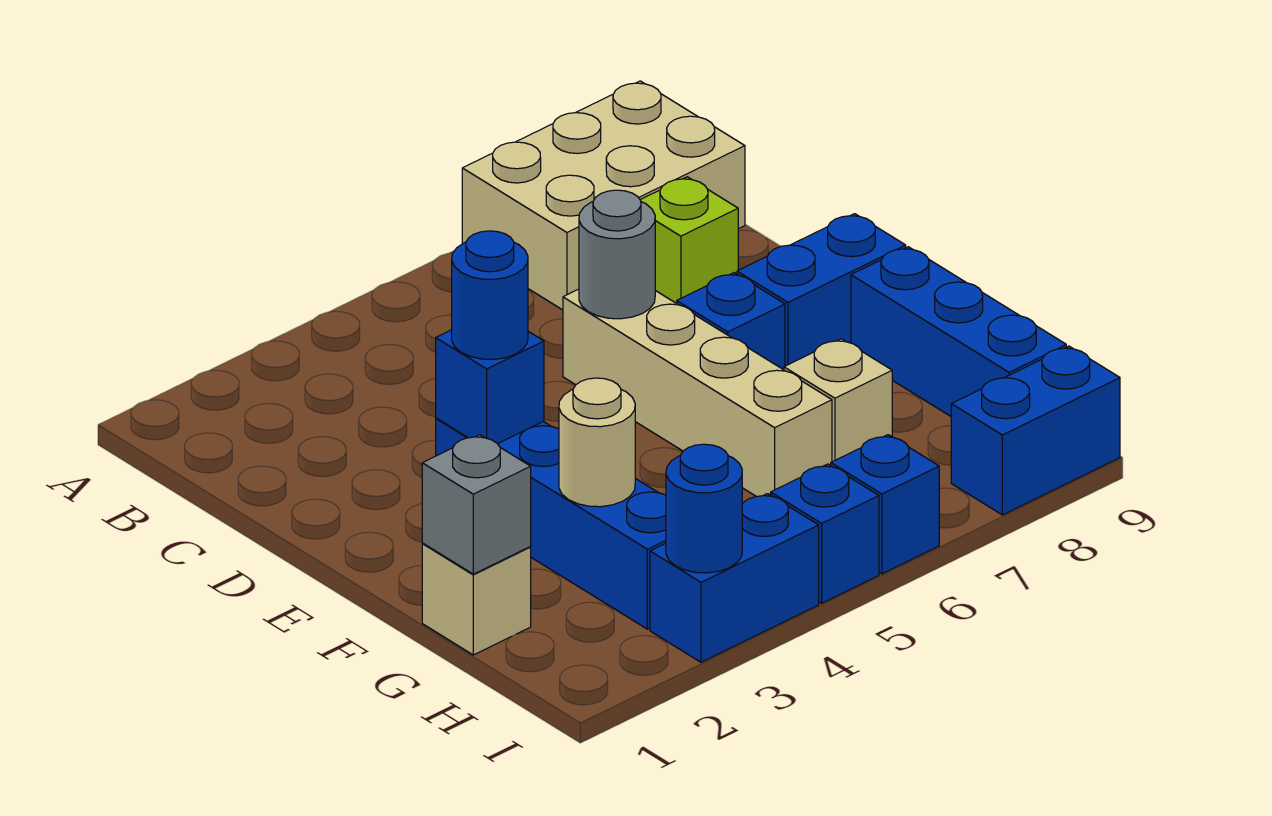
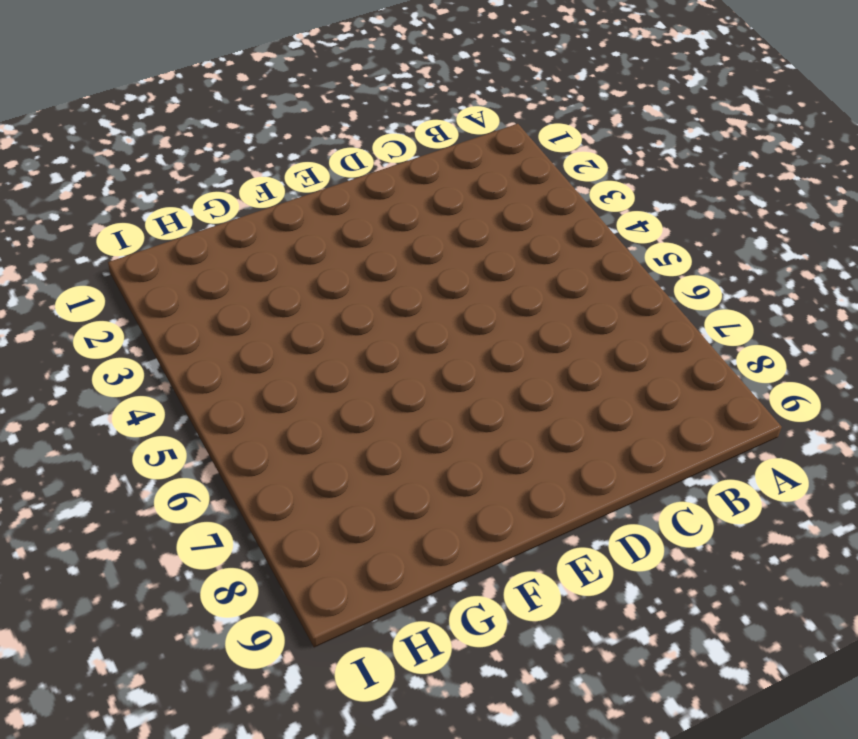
none -> tan brick A7:B9 level 1
none -> lime brick C8 level 1
none -> tan brick D6:G6 level 1

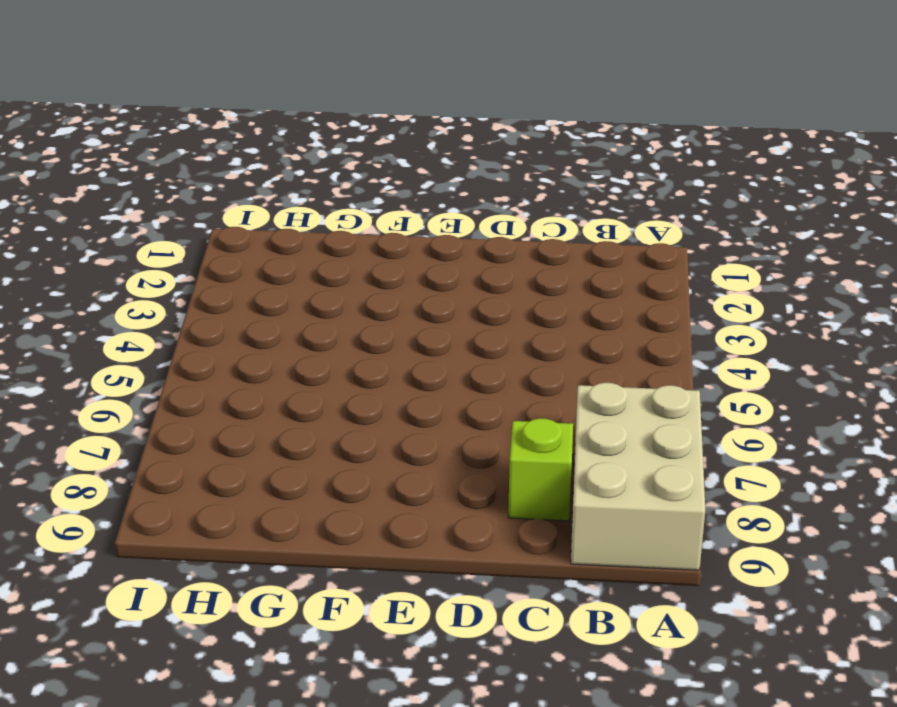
none -> tan brick D6:G6 level 1
none -> blue brick E3:H3 level 1
none -> blue brick E7 level 1

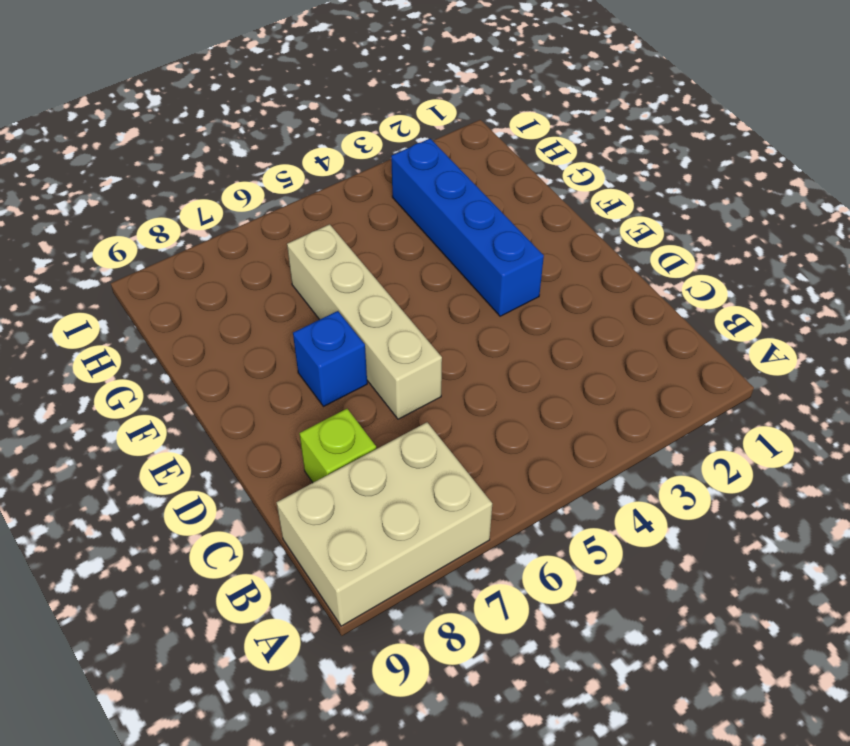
none -> blue brick E8:E9 level 1
none -> blue brick F9:H9 level 1
none -> tan brick G1 level 1

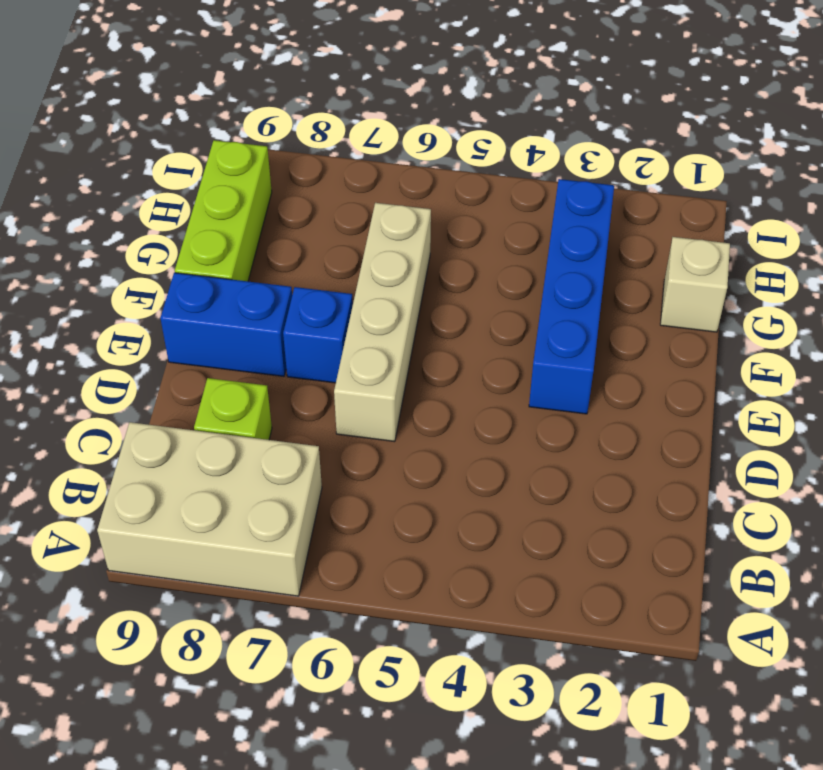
lime brick F9:H9 level 1 -> blue brick F9:H9 level 1
none -> tan brick G7 level 1
none -> blue brick I3:I4 level 1
none -> blue brick I5 level 1

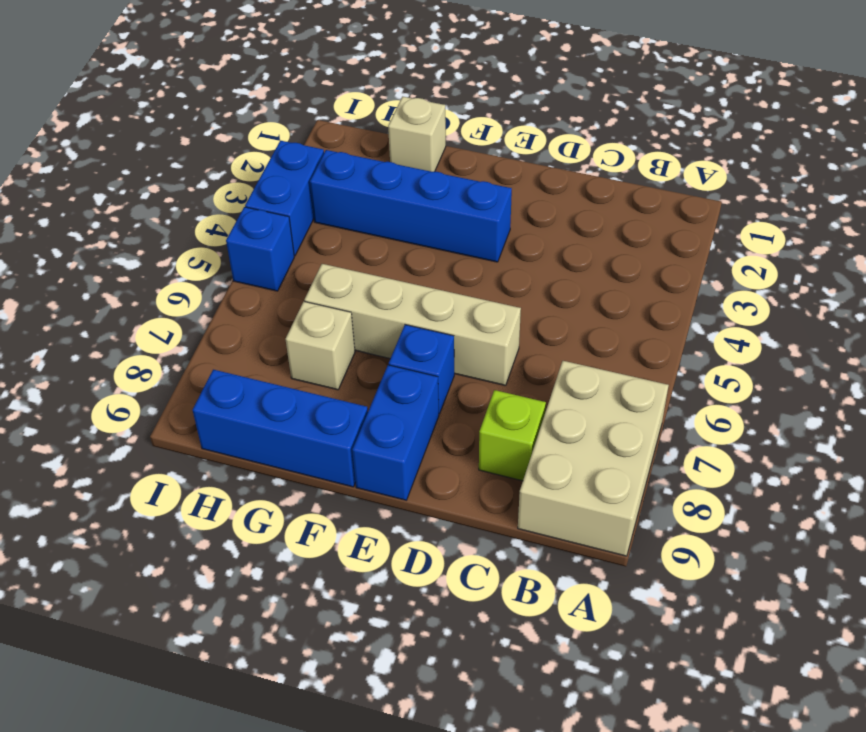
none -> blue brick I6 level 1
none -> blue brick I8:I9 level 1
none -> grey round brick D6 level 2

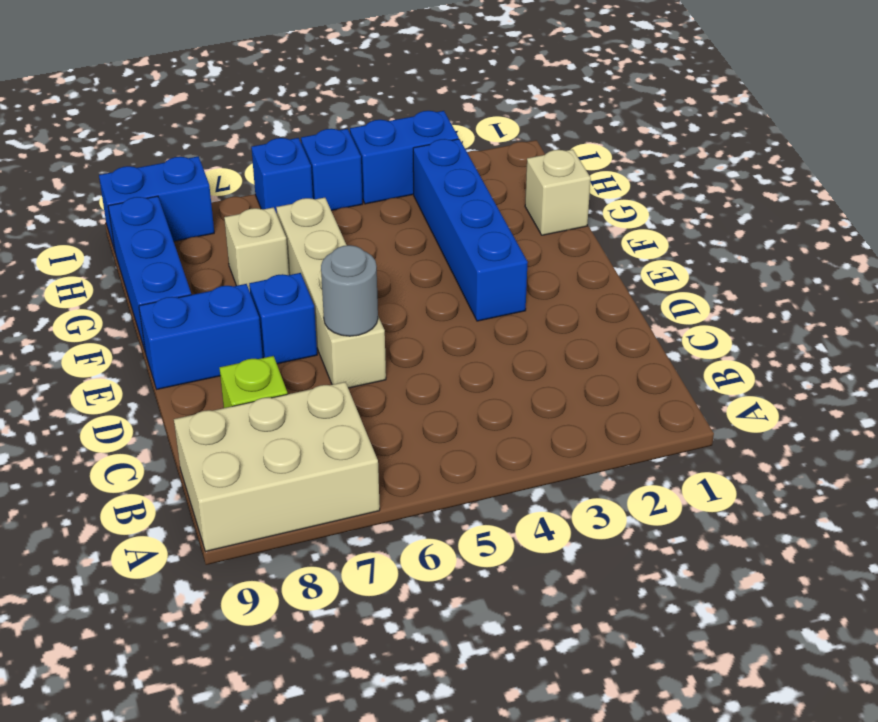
none -> blue brick E3 level 2
none -> grey brick G1 level 2
none -> tan round brick G3 level 2

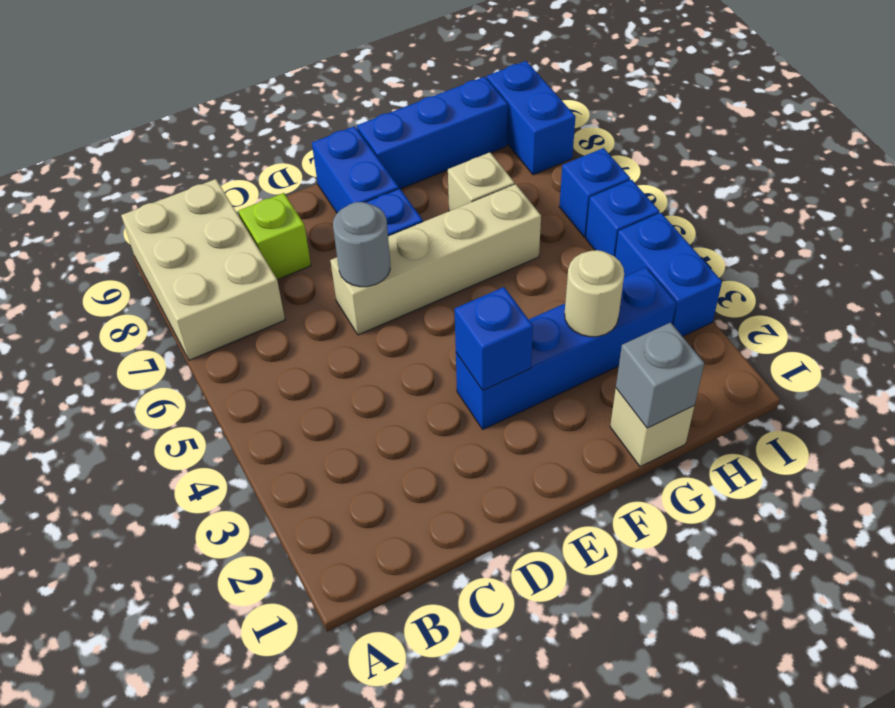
none -> blue round brick I3 level 2
none -> blue round brick E3 level 3

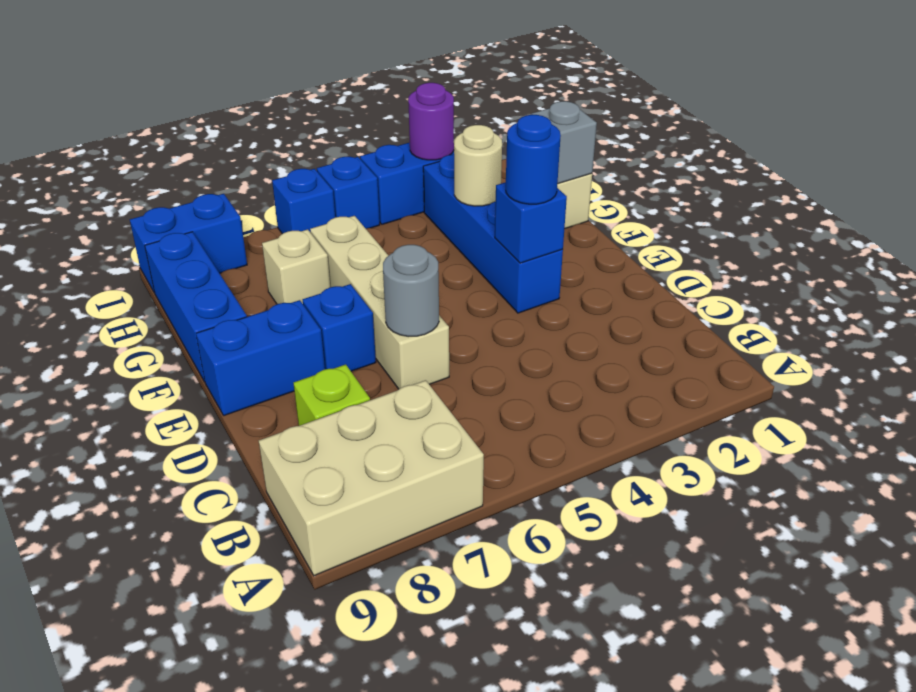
purple round brick I3 level 2 -> blue round brick I3 level 2

